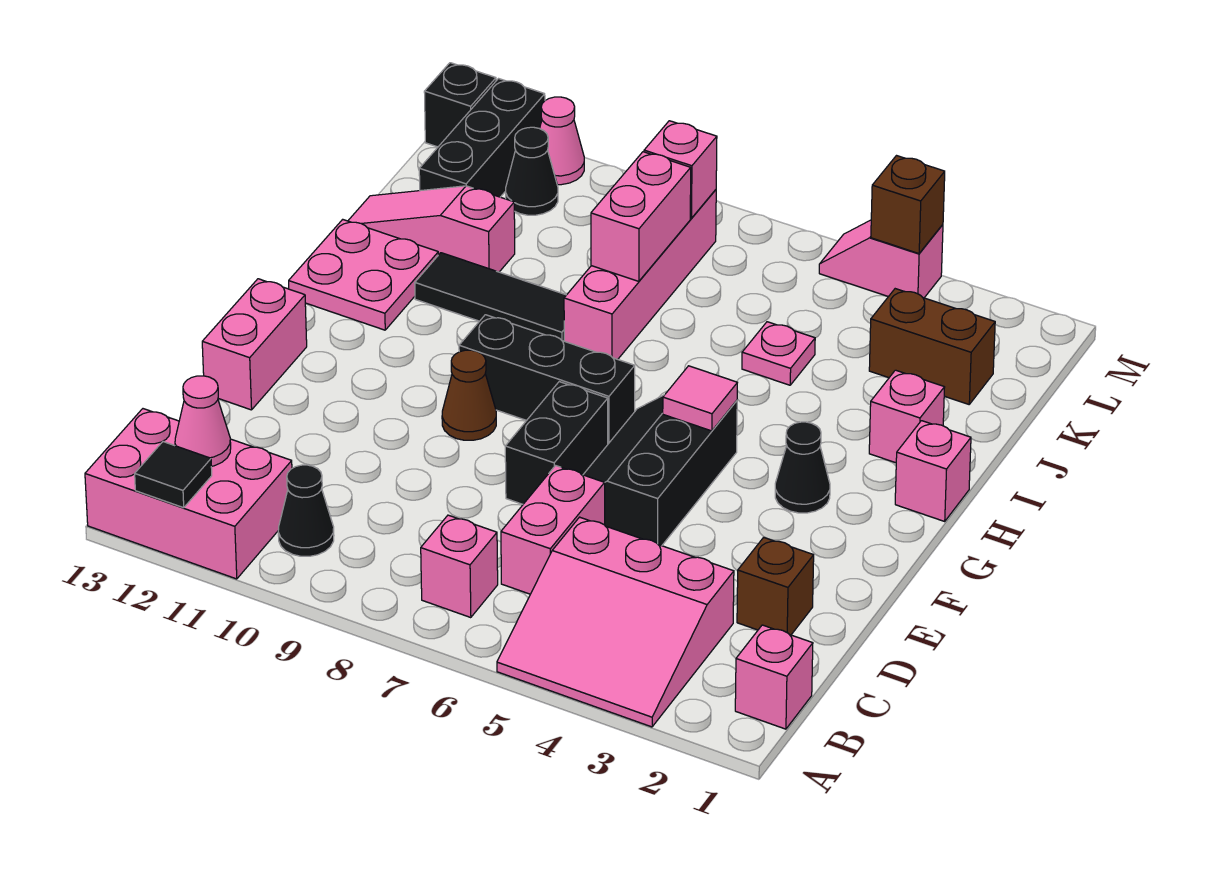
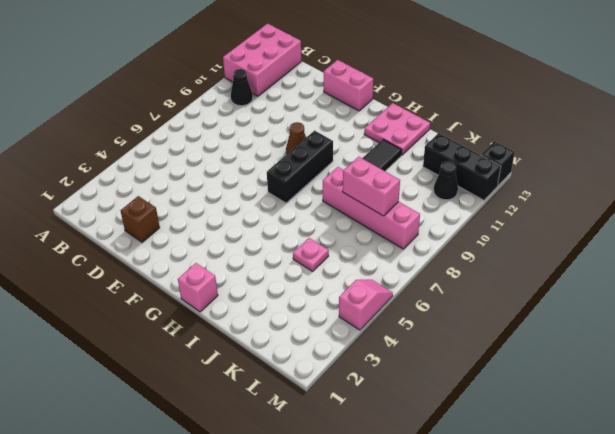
none -> pink slope A3:C5 level 1 top C
none -> pink brick B1 level 1
none -> pink brick B7 level 1
none -> pink brick C6:D6 level 1

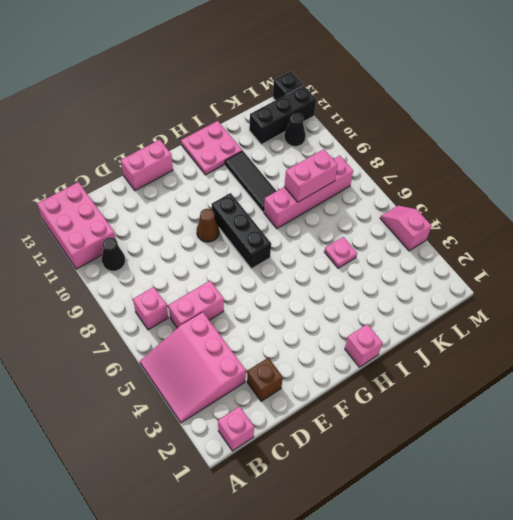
none -> black slope E5:G6 level 1 top 5
none -> black brick E7:F7 level 1
none -> black cone G3 level 1
none -> pink brick I2 level 1

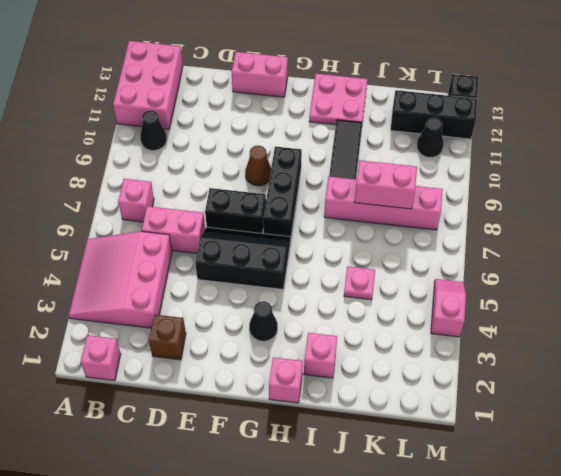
none -> pink slope J11:J13 level 1 top 11
none -> brown brick K2:K3 level 1
none -> pink cone M11 level 1
none -> black tile A12 level 2

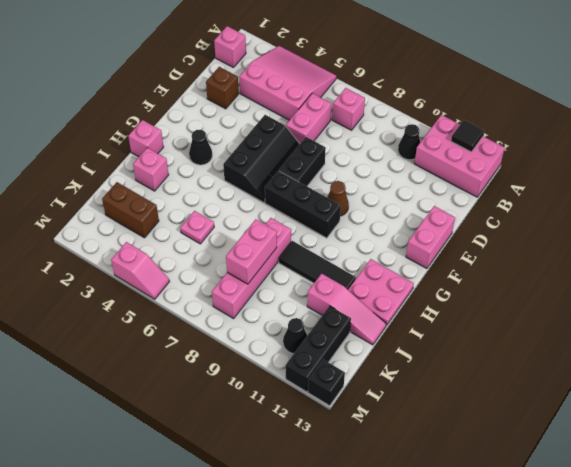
none -> pink cone M11 level 1
none -> pink cone B12 level 2
none -> pink tile G5 level 2
none -> pink brick L8 level 2

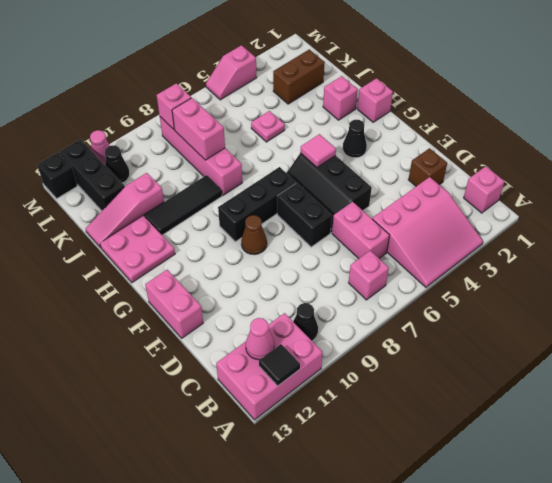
none -> brown brick M4 level 2

